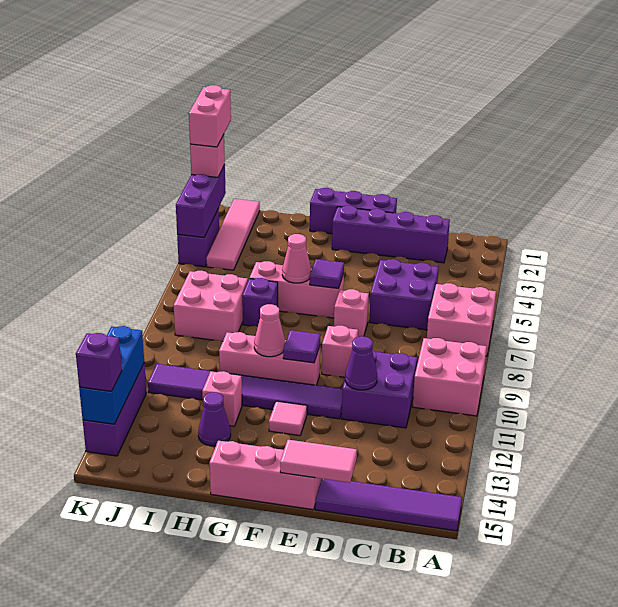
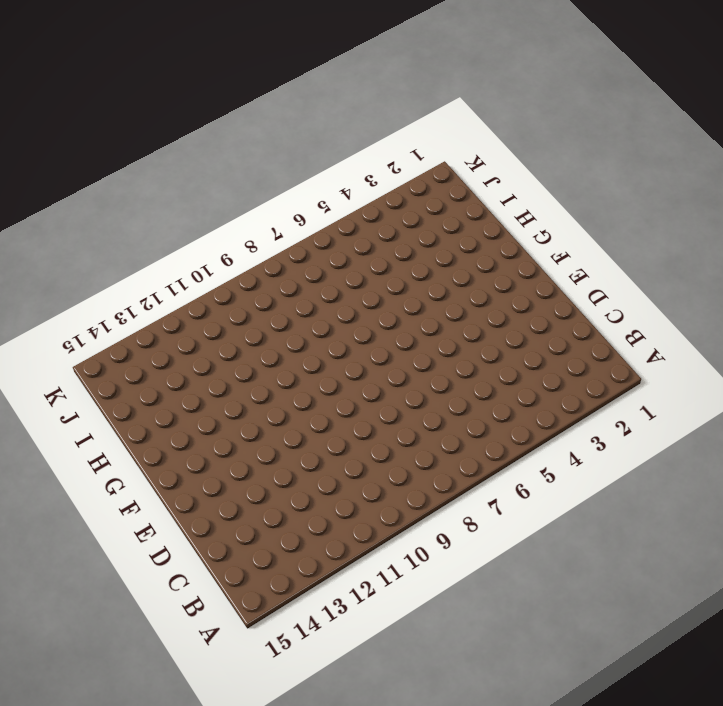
none -> pink brick A6:B7 level 1
none -> pink brick A9:B10 level 1
none -> purple tile A15:D15 level 1
none -> purple brick C2:F2 level 1

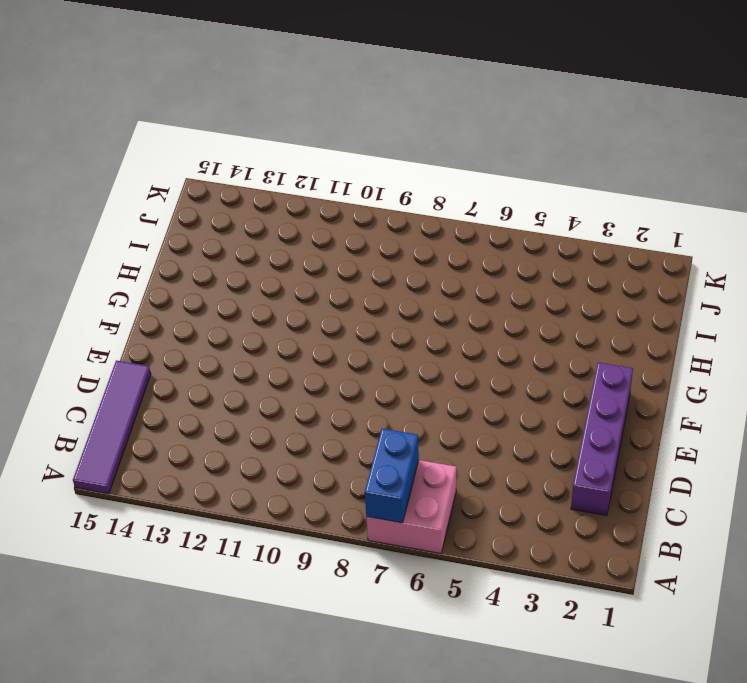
blue brick A7:B7 level 2 -> none
none -> pink brick A9:B10 level 1
none -> purple brick C5:D6 level 1
none -> purple brick C10:D11 level 1
none -> purple brick E1:G1 level 1

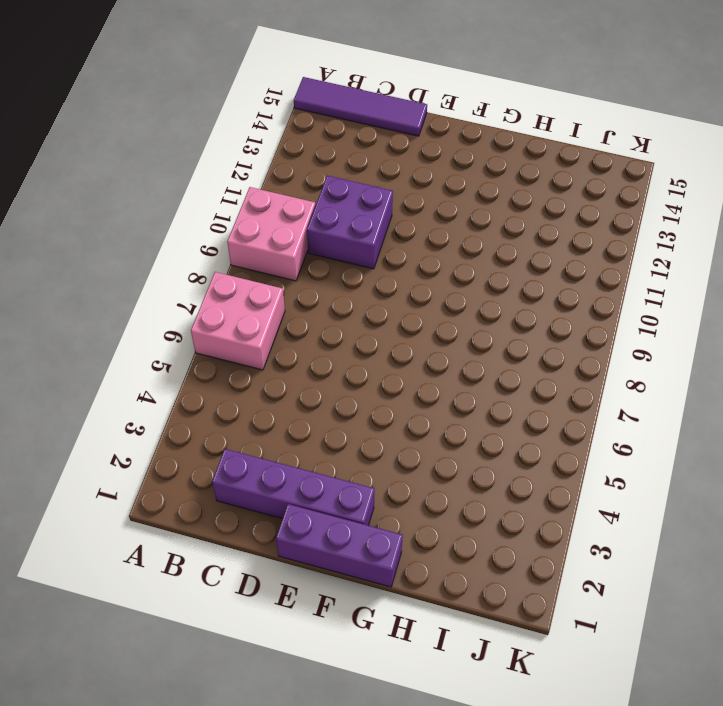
none -> purple brick C5:D6 level 1
none -> pink brick E7 level 1
none -> pink brick E9 level 1
none -> purple tile E11:J11 level 1

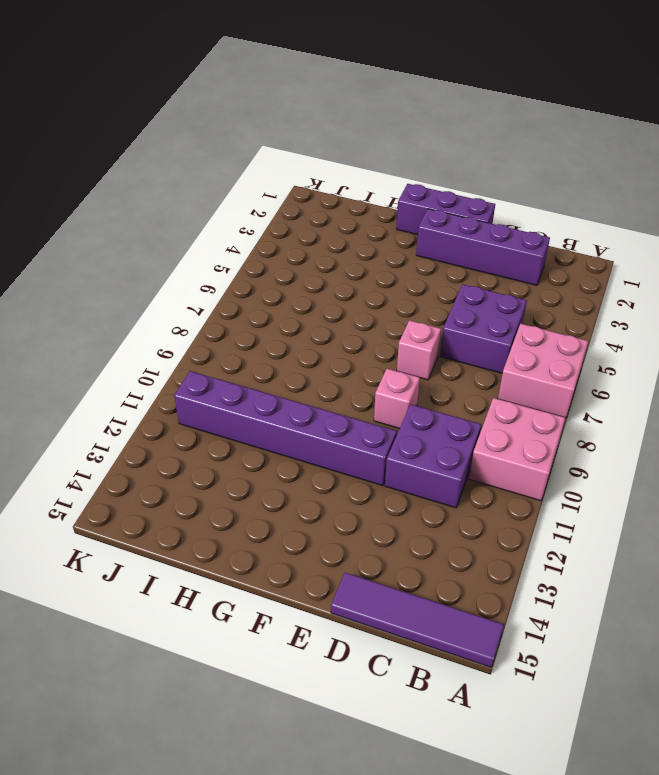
purple brick E11:J11 level 1 -> purple tile E11:J11 level 1
none -> pink brick E15:G15 level 1
none -> pink brick F6:H6 level 1
none -> pink brick F10:H10 level 1
none -> pink tile F12 level 1

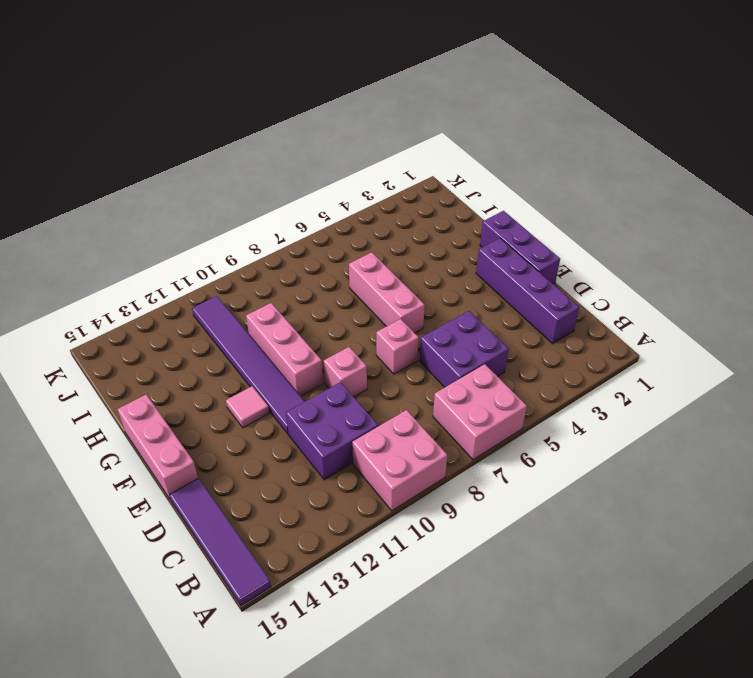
none -> purple brick H7 level 1
none -> pink brick H12 level 1
none -> purple cone H13 level 1
none -> pink brick I7:J8 level 1

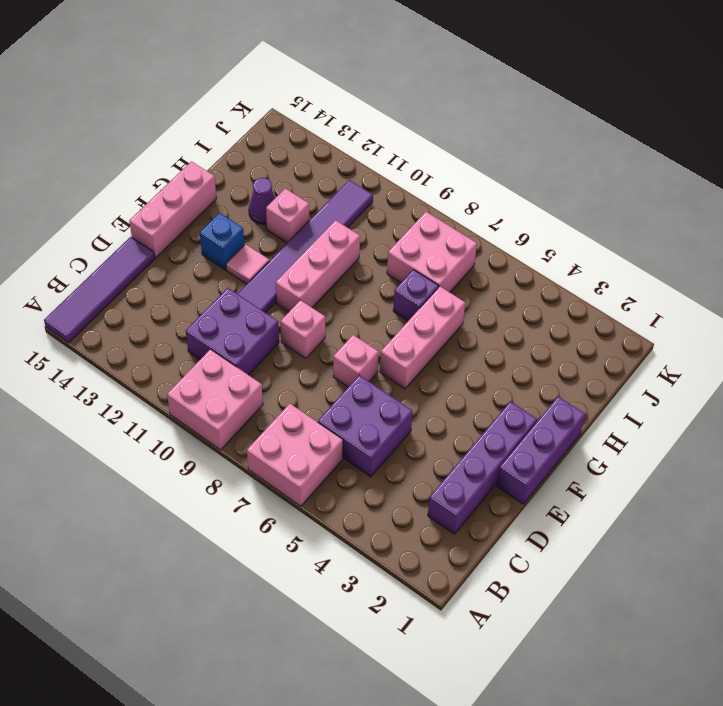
blue brick F13 level 1 -> none
none -> pink tile J1:J4 level 1
none -> purple brick K3:K4 level 1
none -> purple brick K12:K14 level 1
none -> purple cone D11 level 2

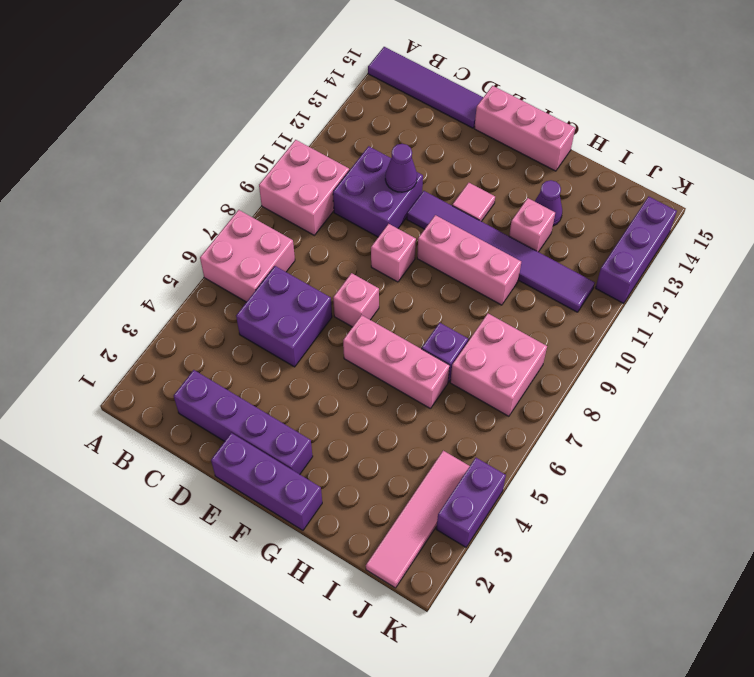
none -> pink tile D15:E15 level 2
none -> purple tile F6 level 2
none -> purple tile F10 level 2
none -> pink cone G6 level 2

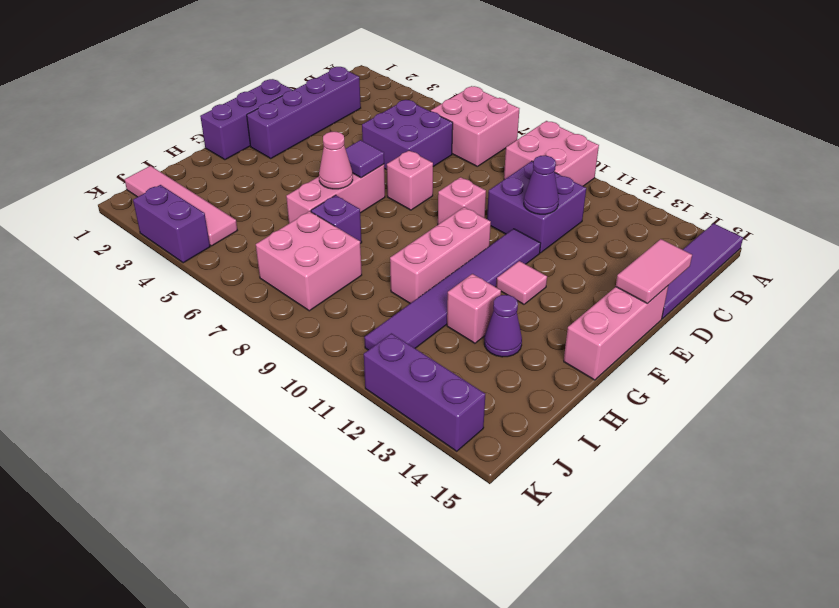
none -> purple tile F10 level 2
none -> pink cone G10 level 2
none -> purple brick K2:K4 level 2
none -> blue brick K12:K14 level 2

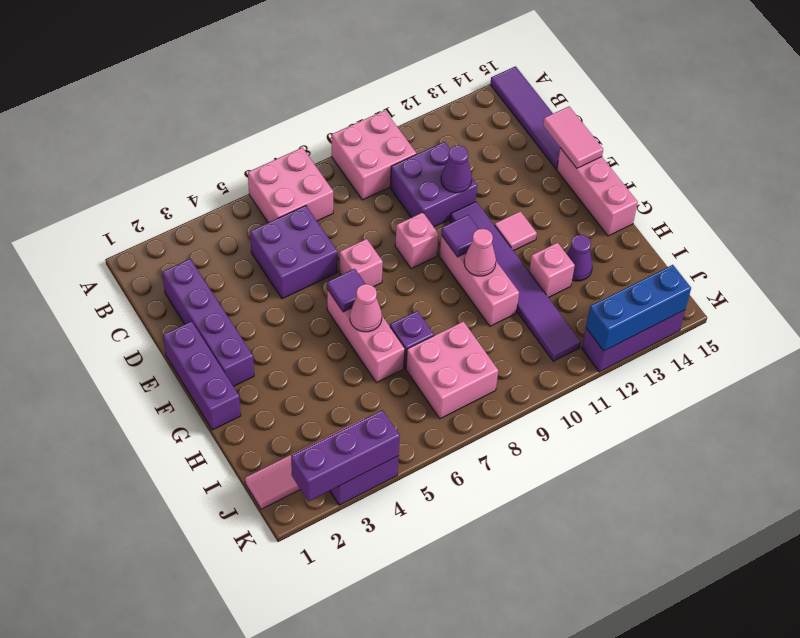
none -> pink brick K2 level 3
none -> purple brick K14 level 3
none -> pink brick K1:K2 level 4

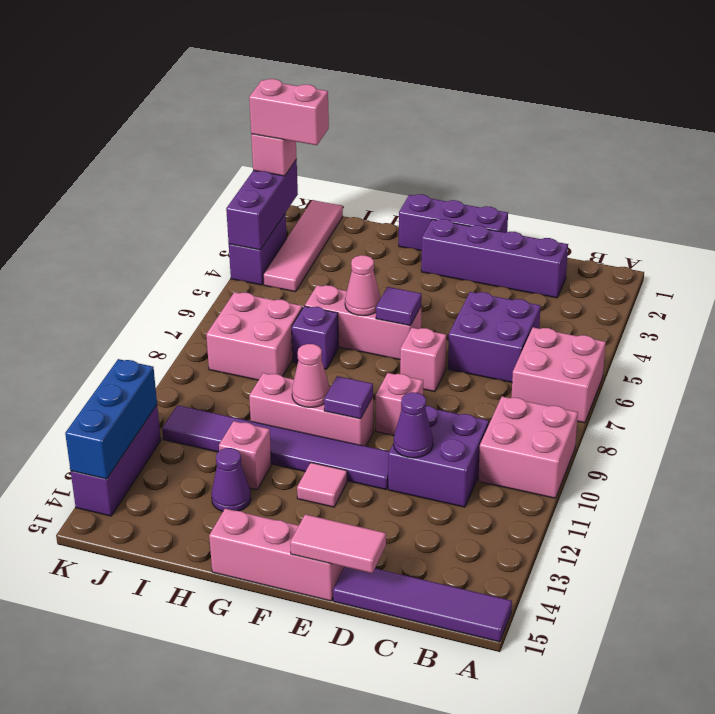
pink brick J2:K2 level 4 -> pink brick K1:K2 level 4
none -> purple brick K14 level 3

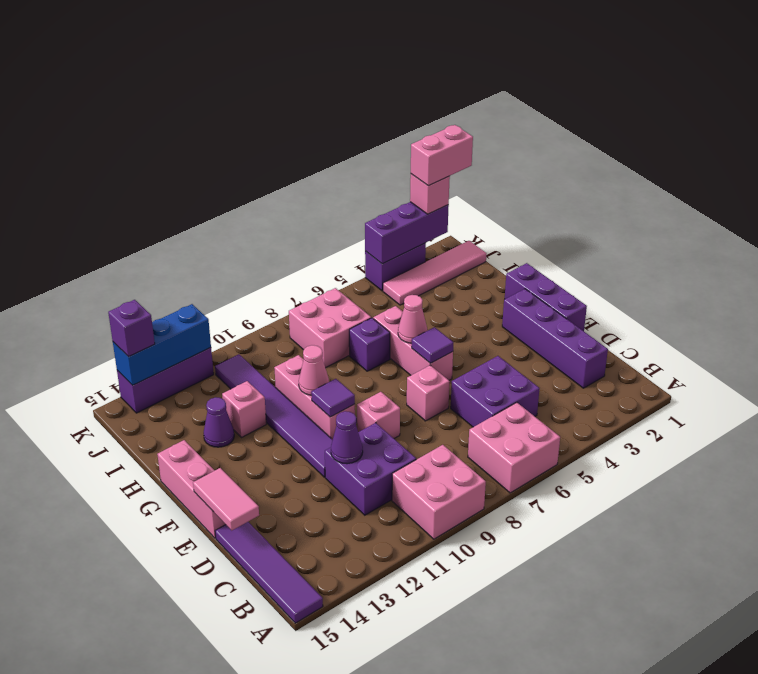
none -> pink tile F12 level 1

